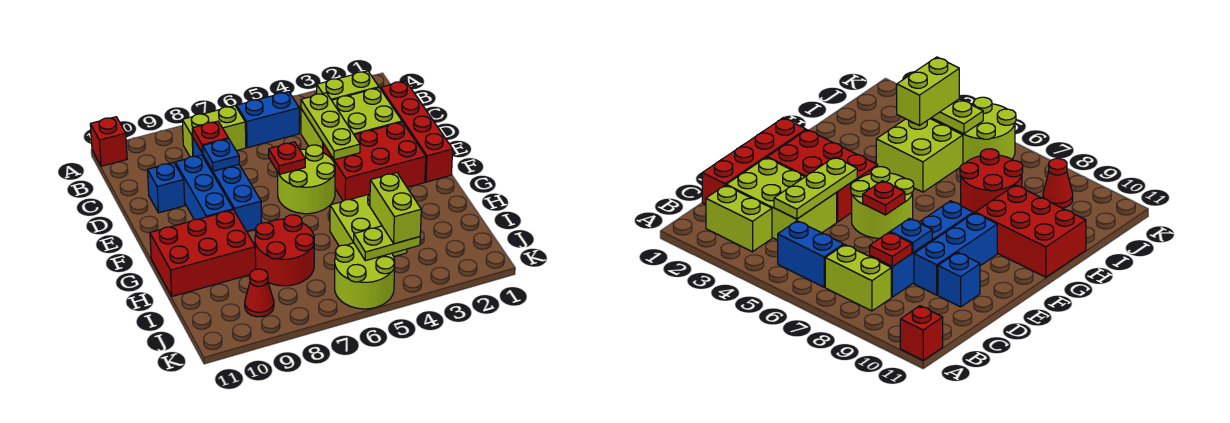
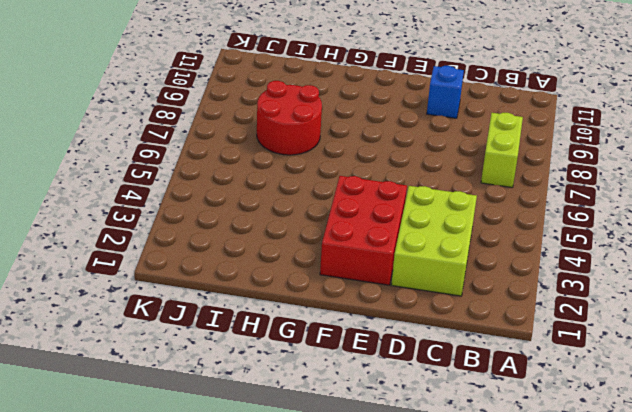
none -> red brick A11 level 1
none -> lime brick B2:B3 level 1
none -> blue brick B5:B6 level 1

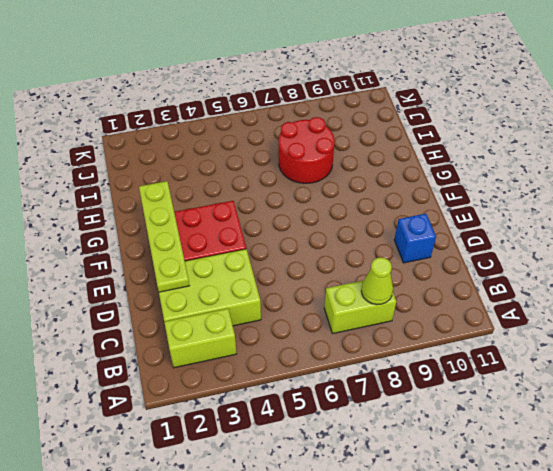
lime cone B8 level 2 -> none
lime plate D2:G2 level 2 -> none
none -> red brick A11 level 1
none -> blue brick B5:B6 level 1
none -> red brick C1:F1 level 1

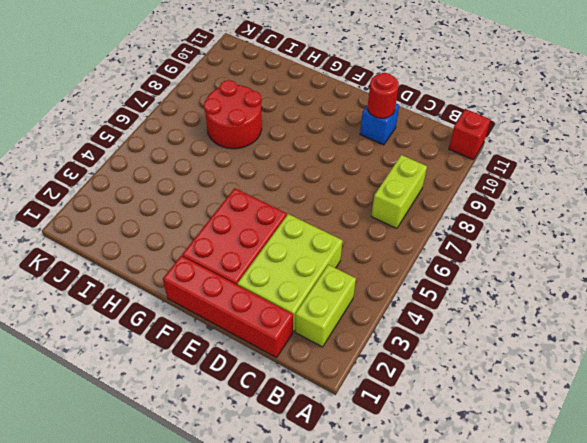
red round brick D10 level 2 -> none
none -> blue brick B5:B6 level 1
none -> blue brick C8:F8 level 1
none -> blue brick D9:F9 level 1

